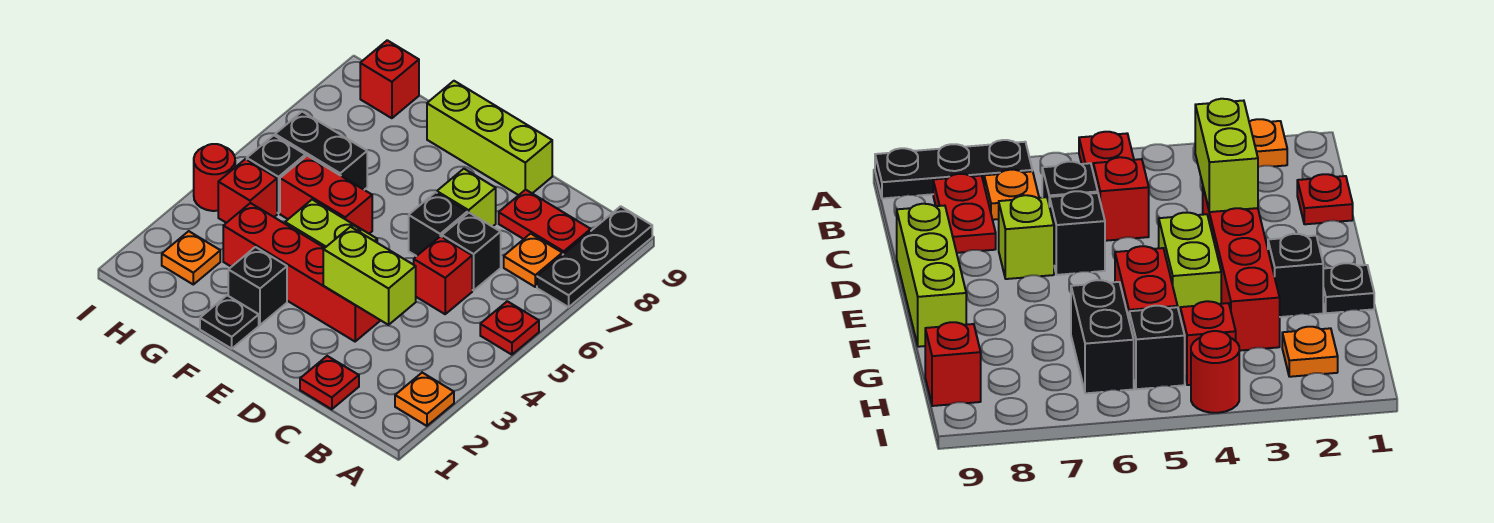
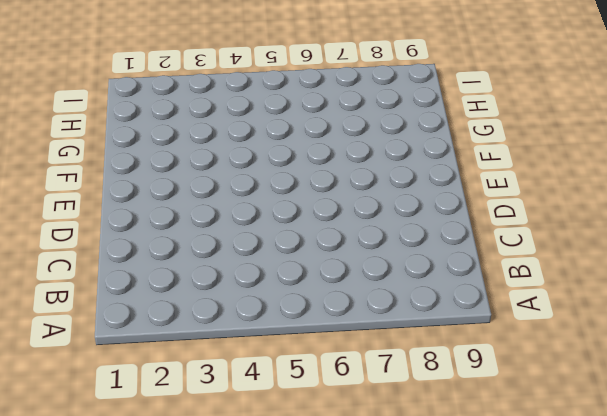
none -> orange plate A2 level 1
none -> red plate A5 level 1
none -> black plate A7:A9 level 1

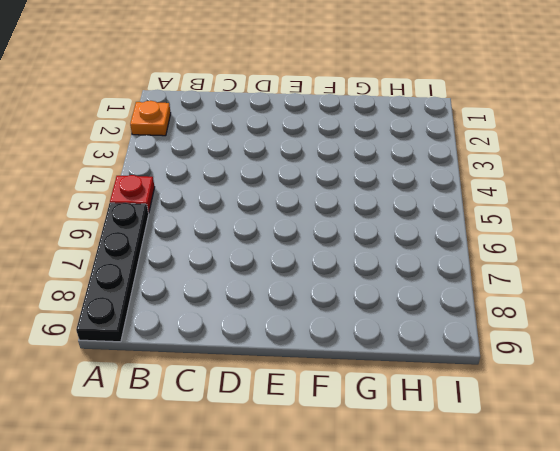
black plate A6:A9 level 1 -> black plate A7:A9 level 1
none -> orange plate B7 level 1
none -> red plate B8:C8 level 1
none -> red plate C1 level 1

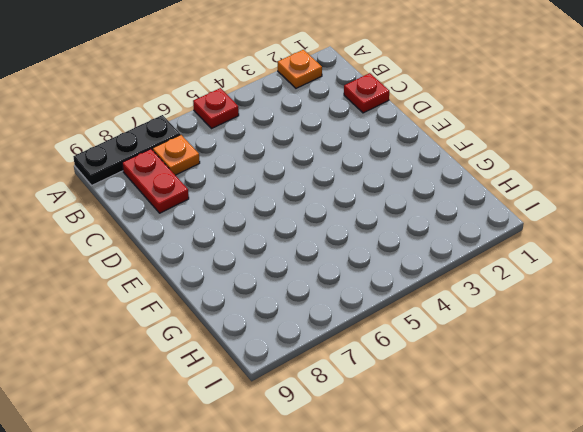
none -> red brick C5 level 1
none -> black brick C6 level 1
none -> red brick D3:G3 level 1

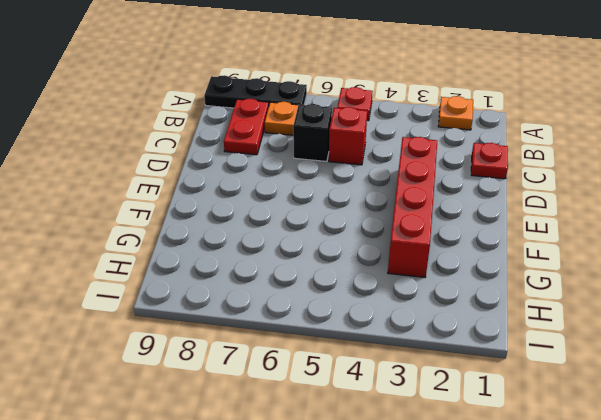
none -> black brick D6 level 1
none -> lime brick D7 level 1
none -> lime brick D9:F9 level 1

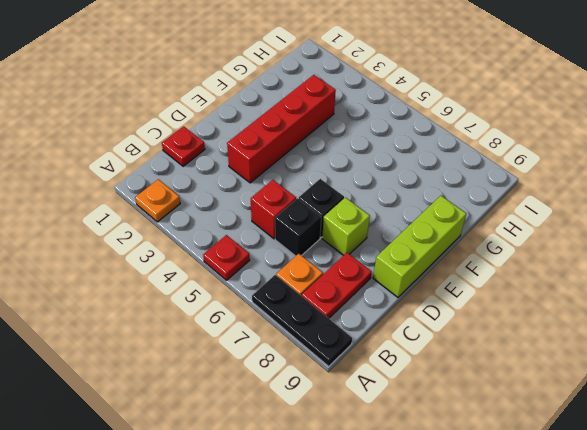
none -> lime brick E4:F4 level 1
none -> black plate F1 level 1
none -> black brick F2 level 1

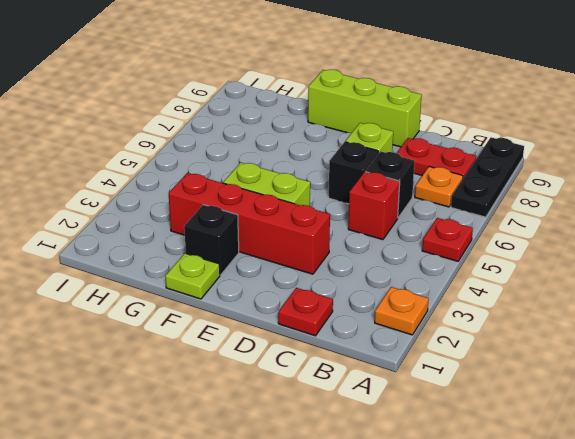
lime plate F1 level 1 -> black plate F1 level 1
none -> red brick F5:G5 level 1
none -> black brick G6:H6 level 1
none -> orange plate H2 level 1

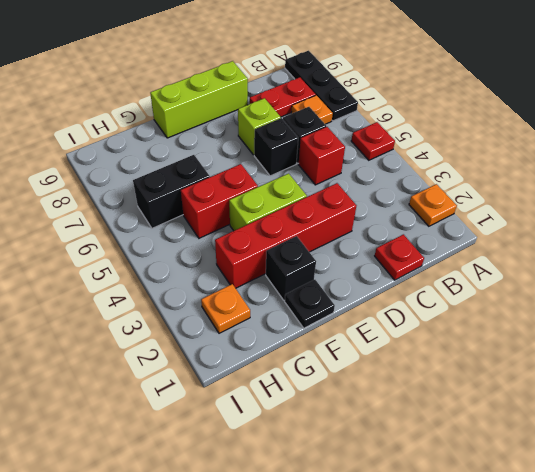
none -> red brick H4 level 1
none -> black brick H5 level 1
none -> red brick H9 level 1

